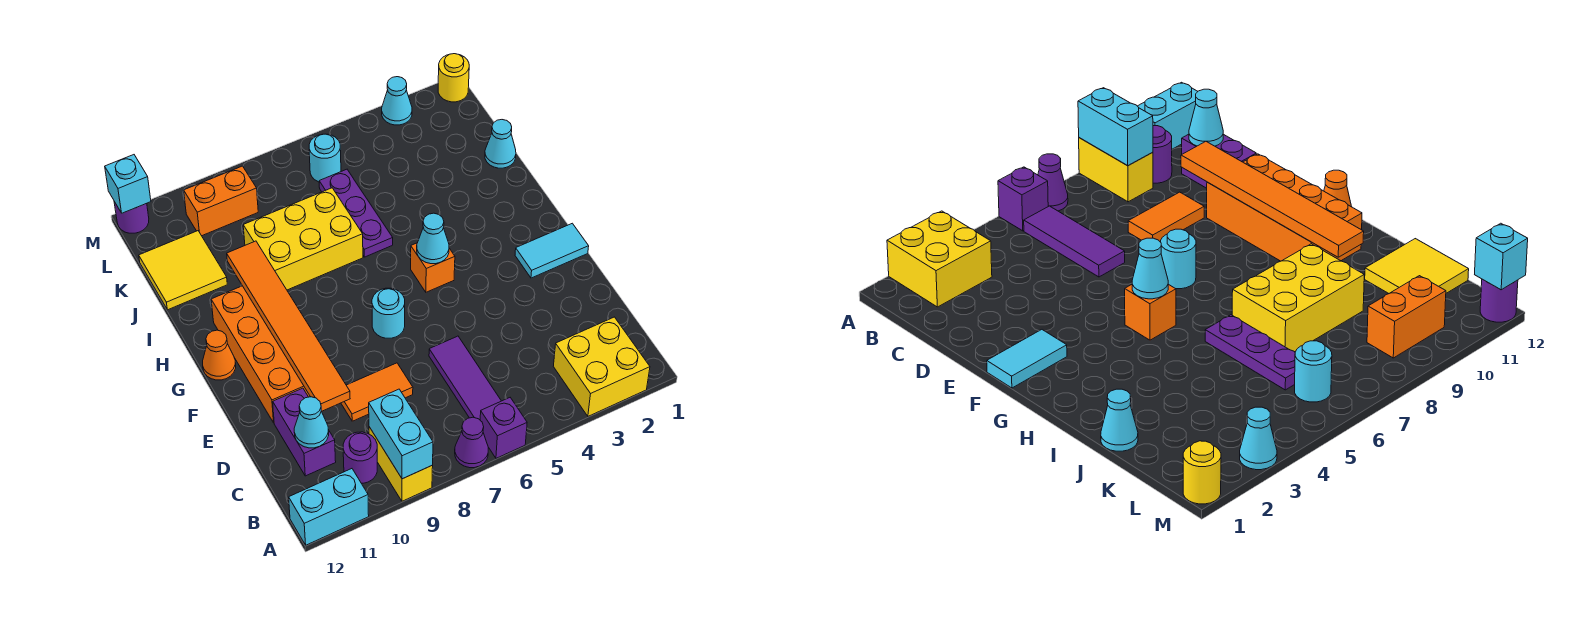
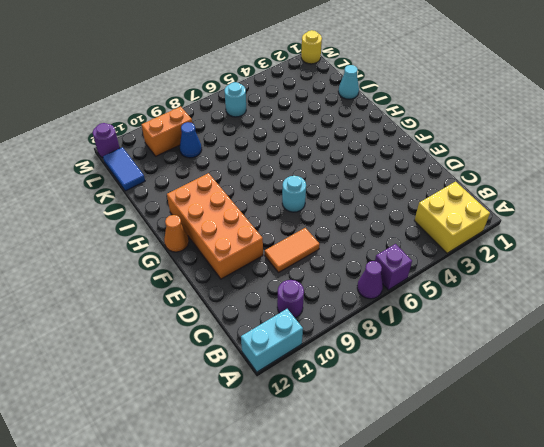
blue cone K9 level 1 -> none
blue tile K12:L12 level 1 -> yellow tile J11:K12 level 1
none -> yellow brick A9:B9 level 1
none -> purple tile B6:D6 level 1
none -> purple brick C11:D11 level 1

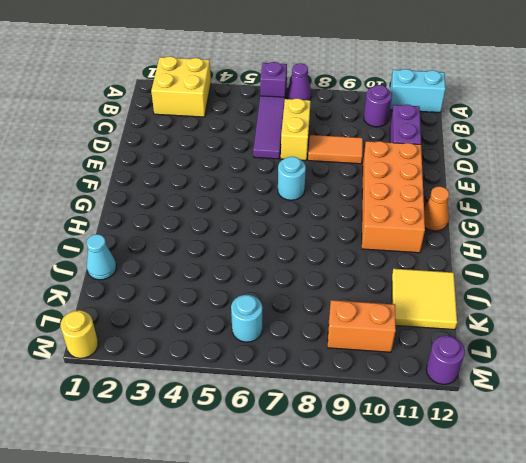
yellow brick C7:D7 level 1 -> yellow brick A9:B9 level 1
none -> cyan tile F1:F2 level 1
none -> orange brick G5 level 1
none -> purple plate I6:K6 level 1

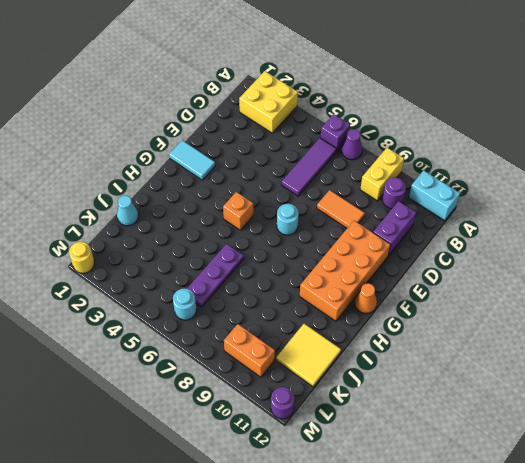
none -> yellow brick I7:J9 level 1
none -> cyan cone M3 level 1
none -> cyan brick A9:B9 level 2

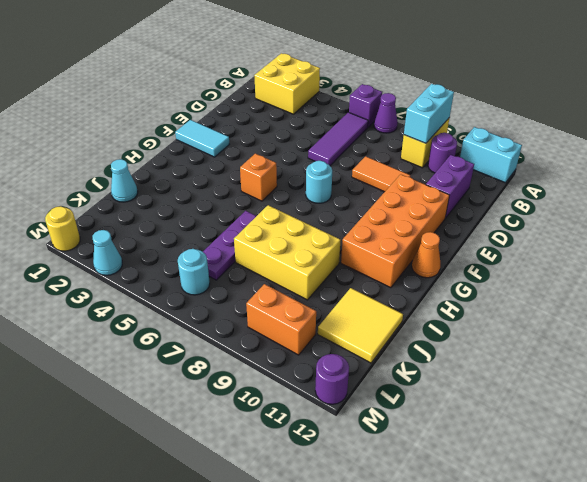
none -> cyan cone C11 level 2
none -> orange tile D10:I10 level 2
none -> cyan cone G5 level 2

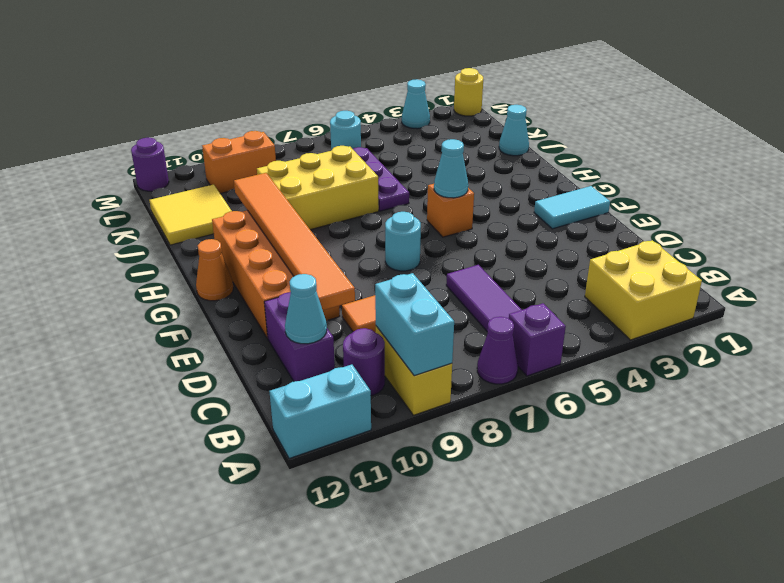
none -> cyan brick M12 level 2

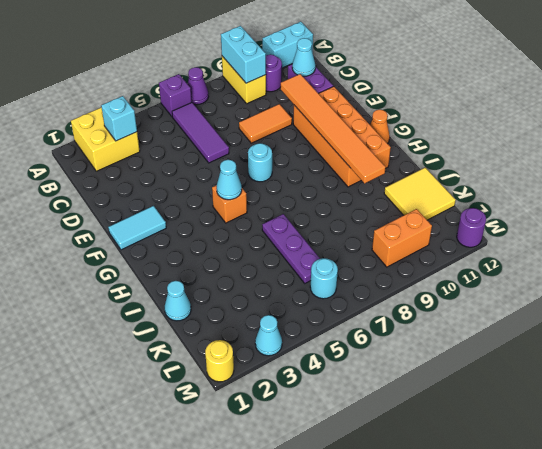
cyan brick B3 level 2 -> cyan brick M12 level 2
none -> yellow brick I7:J9 level 1

